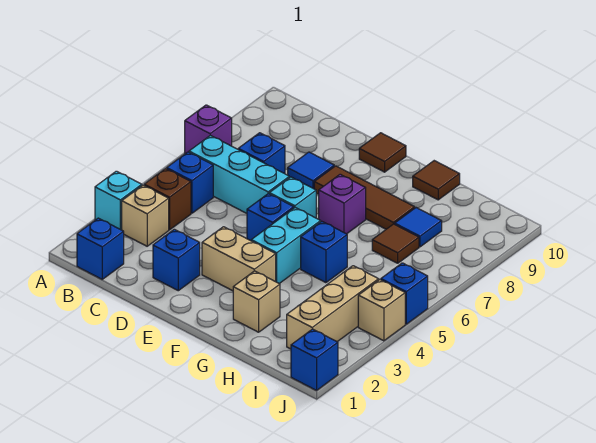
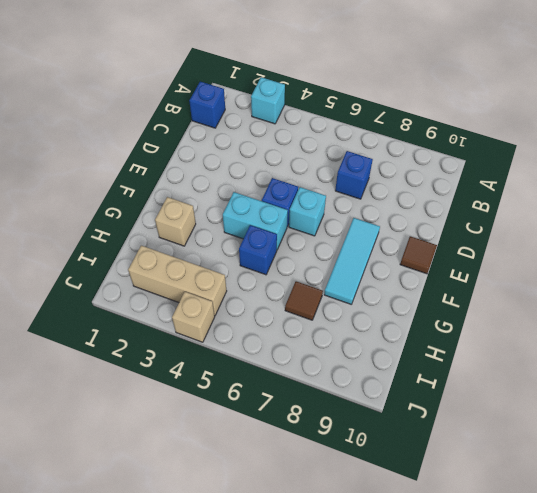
cyan tile E8:G8 level 1 -> brown tile E8:G8 level 1
none -> purple brick A7 level 1
none -> tan brick B3 level 1
none -> brown brick B4 level 1

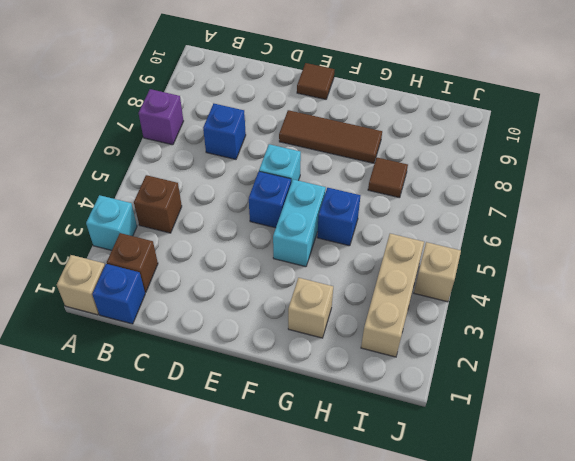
tan brick A1 level 1 -> tan brick B3 level 1
brown brick B2 level 1 -> none
none -> blue brick B5 level 1
none -> cyan brick B6:D6 level 1
none -> blue brick D2 level 1

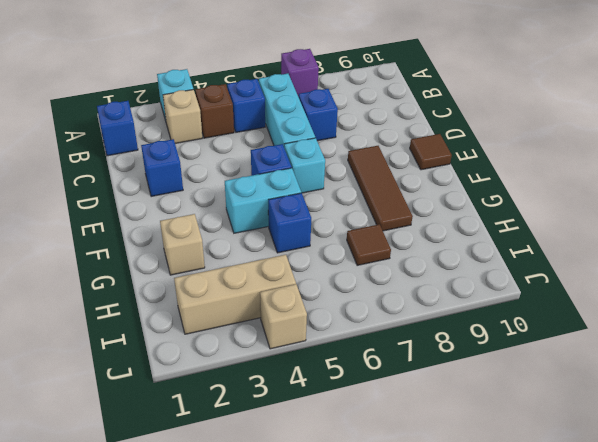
none -> blue tile D8 level 1
none -> tan brick E3:F3 level 1
none -> purple brick F7 level 1

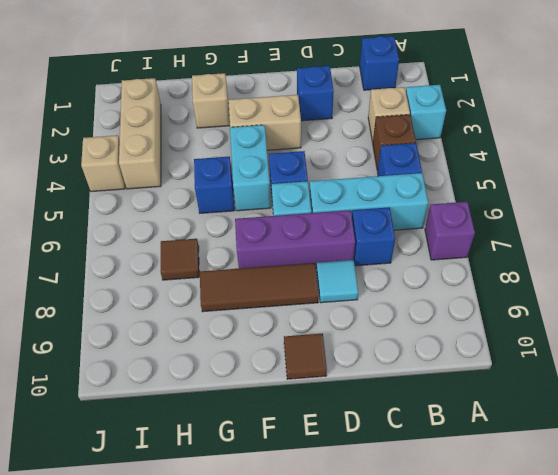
purple brick D7:F7 level 1 -> purple brick F7 level 1
cyan tile D8 level 1 -> blue tile D8 level 1
none -> brown tile G10 level 1
none -> blue tile H8 level 1
none -> blue brick J1 level 1

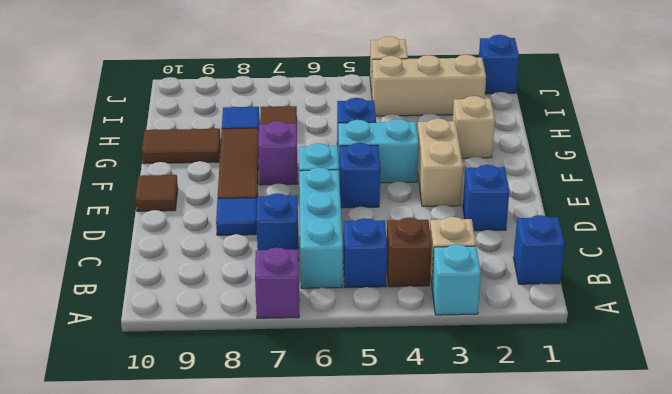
brown tile G9:G10 level 1 -> brown tile G10 level 1
none -> blue brick J5 level 1

